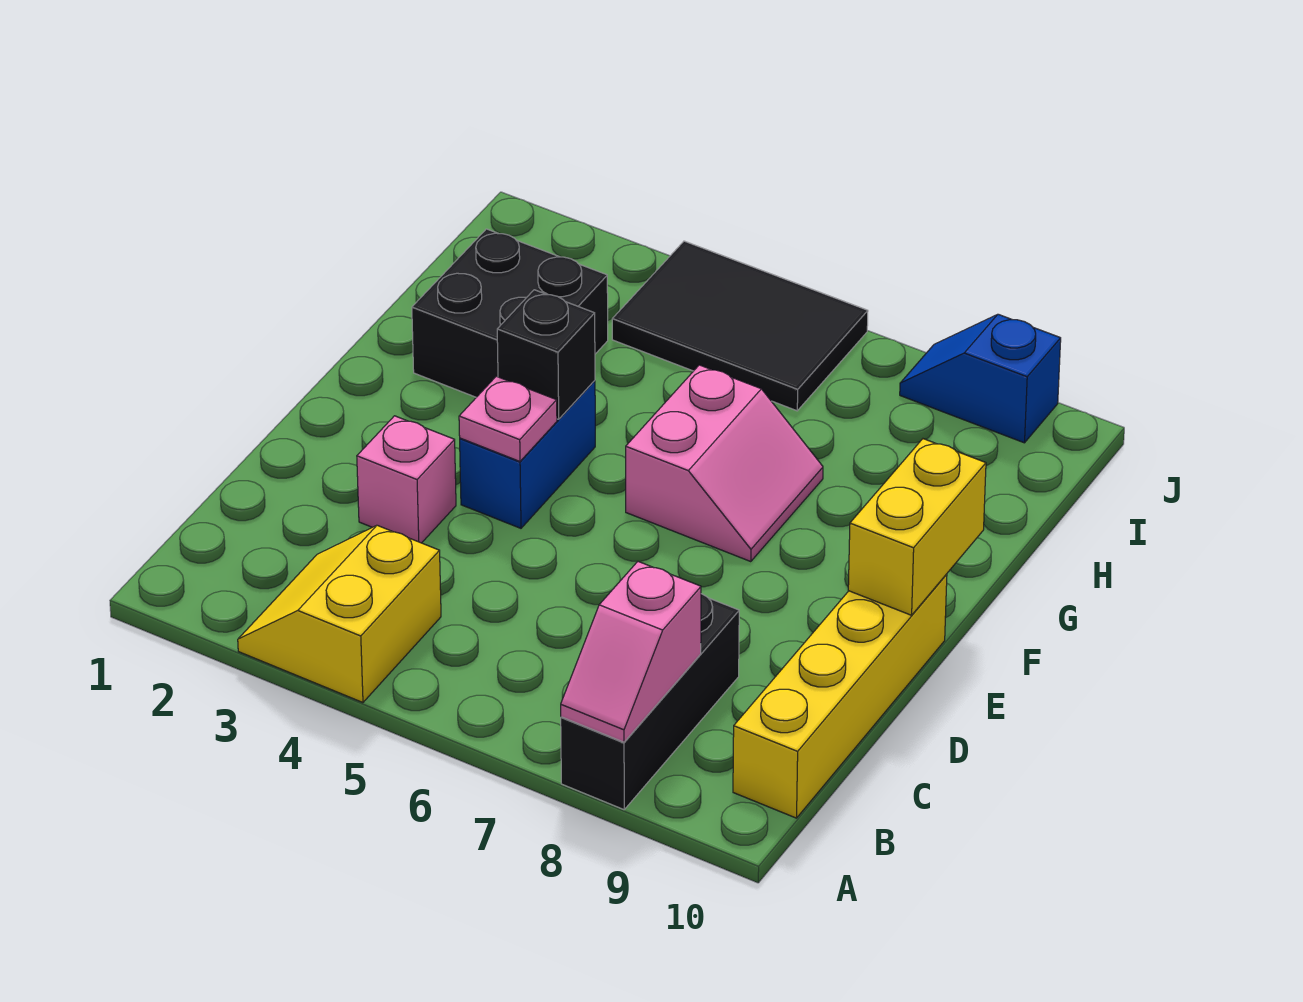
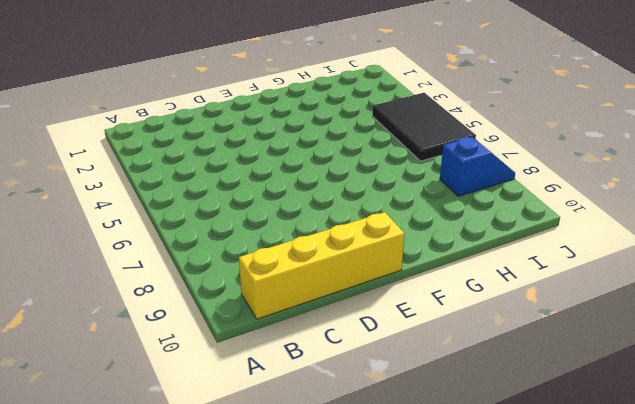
blue slope I8:J8 level 1 top I -> blue slope J8:J9 level 1 top 9
none -> yellow slope A3:B4 level 1 top 4
none -> black brick A8:C8 level 1
none -> pink brick D3 level 1

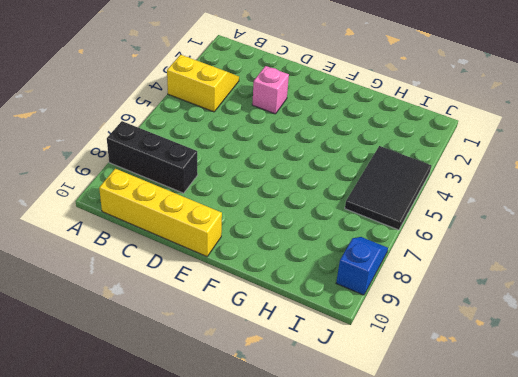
none -> blue brick E4:F4 level 1
none -> pink slope F6:G7 level 1 top 6
none -> black brick G2:H3 level 1

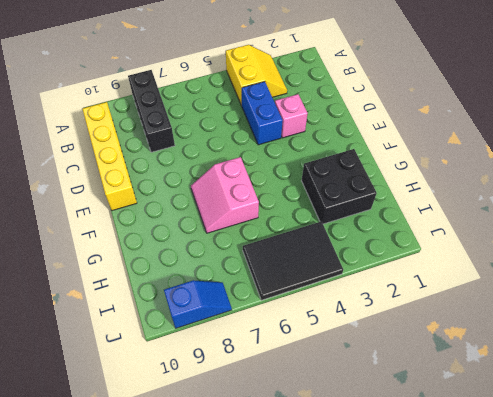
blue brick C4:D4 level 1 -> blue brick E4:F4 level 1
none -> pink slope A8:B8 level 2 top B
none -> pink plate E4 level 2
none -> yellow brick E10:F10 level 2

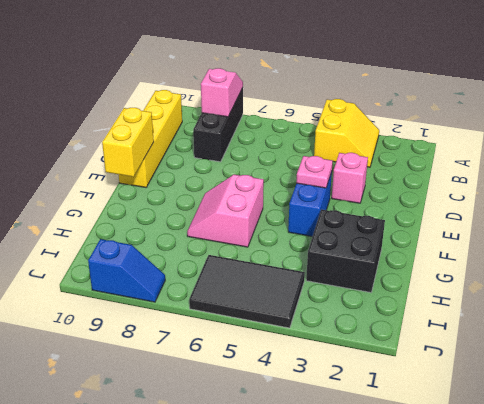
none -> black brick F4 level 2

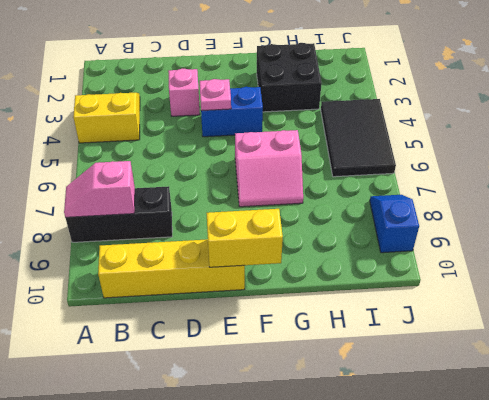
none -> black brick F4 level 2

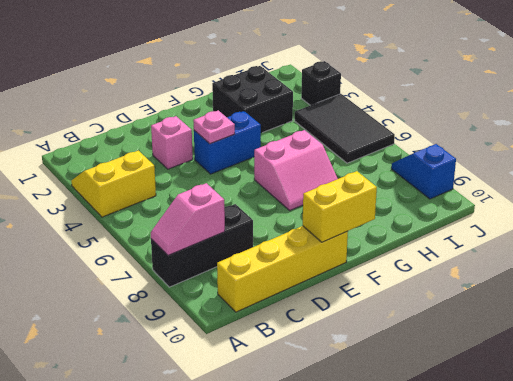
black brick J3 level 1 -> black brick F4 level 2

